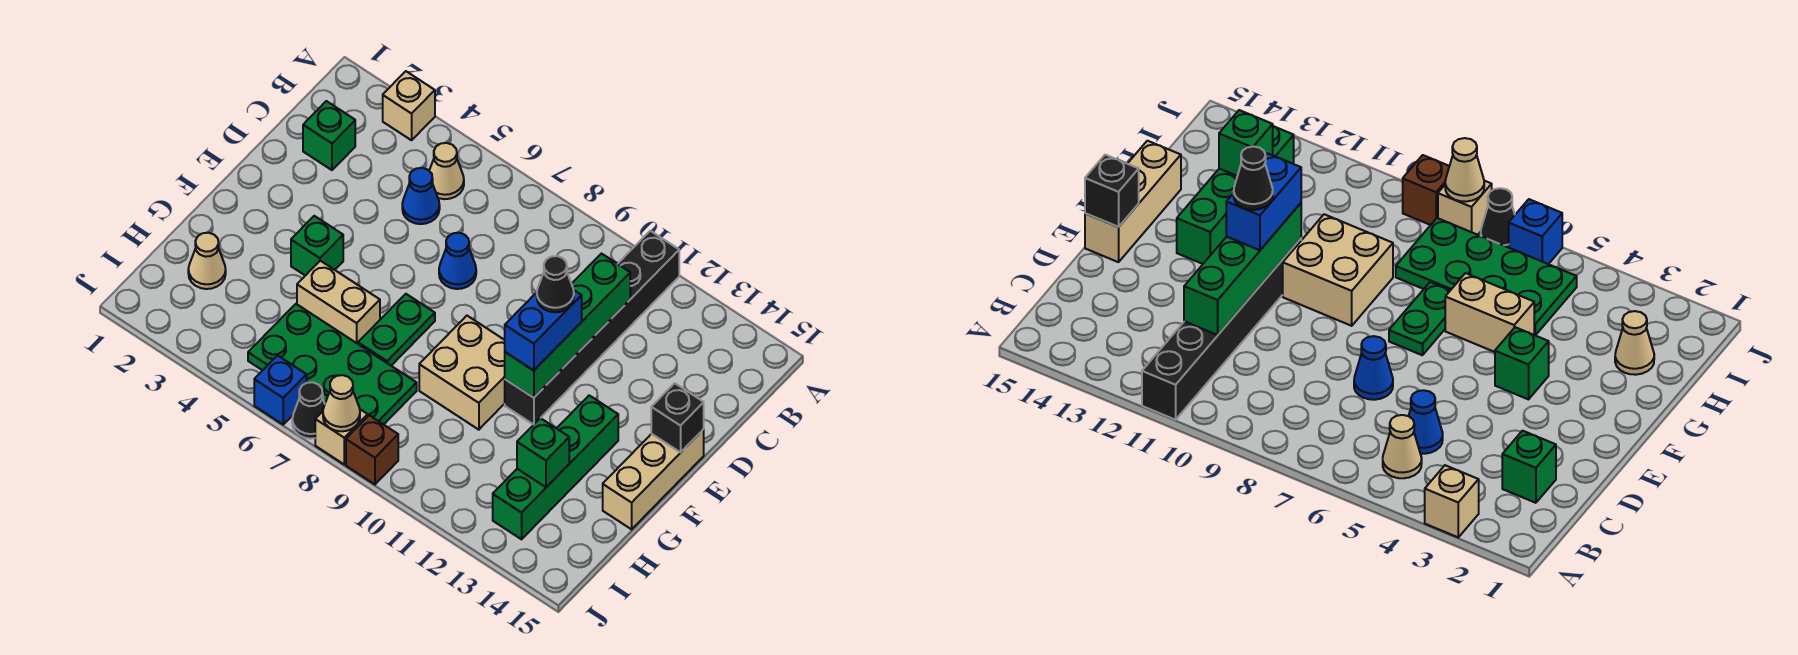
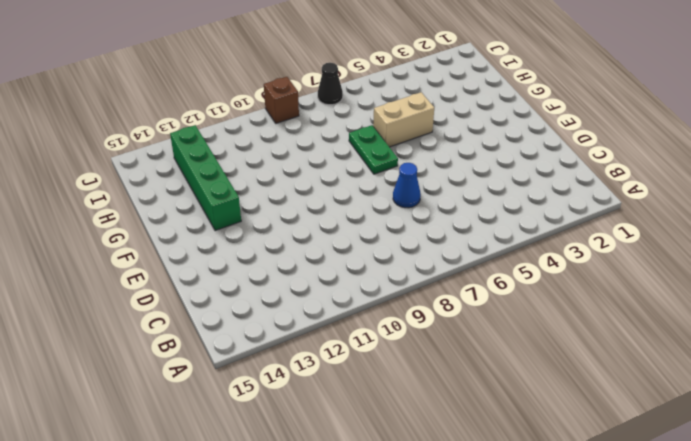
none -> tan brick A3 level 1
none -> black brick A11:F11 level 1
none -> tan cone B5 level 1

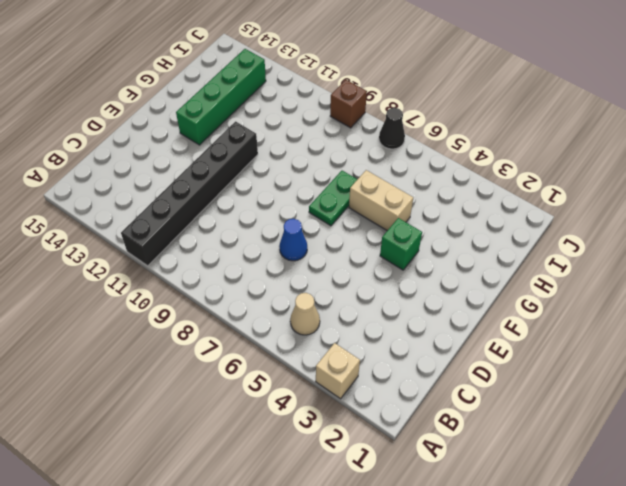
none -> green brick C2 level 1
none -> blue cone C5 level 1
none -> tan brick E15:G15 level 1

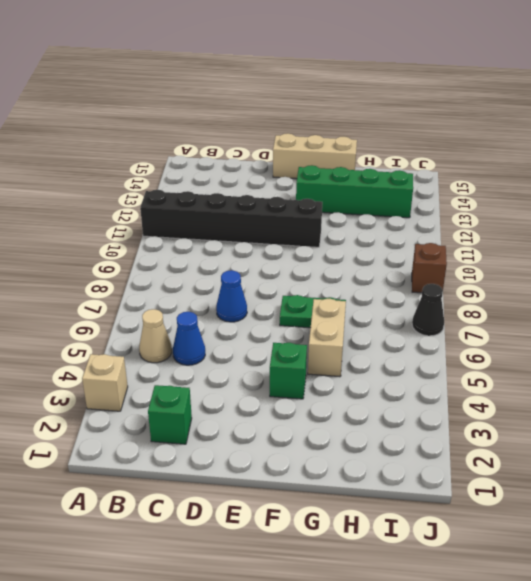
none -> tan brick F9:G10 level 1
none -> tan cone H2 level 1
none -> green plate H5:I8 level 1

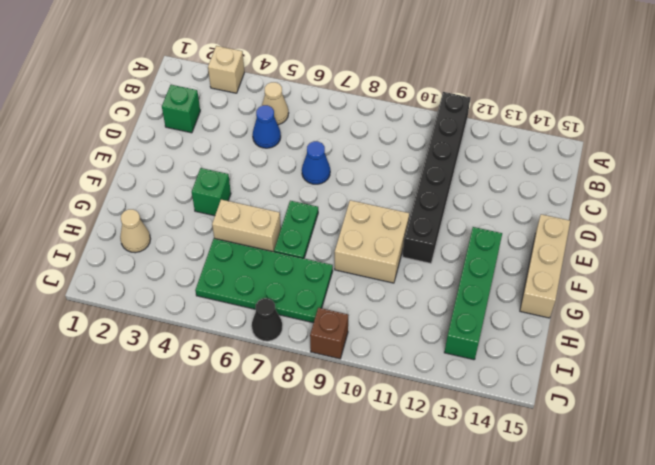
none -> blue brick J6 level 1
none -> tan brick J8 level 1
none -> green brick C11:F11 level 2

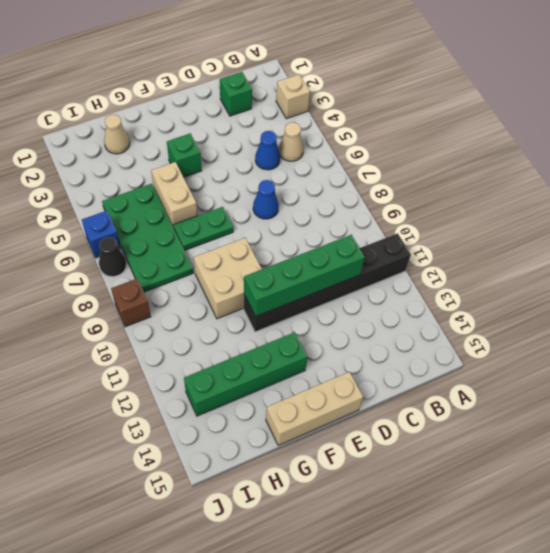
none -> tan brick J8 level 1
none -> black brick E15 level 2
none -> green brick H13 level 2

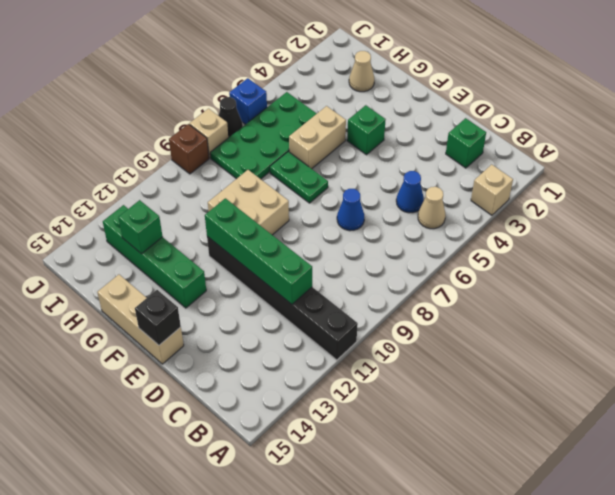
none -> tan cone J8 level 2
none -> blue brick E11:F11 level 3
none -> black cone E11 level 4

